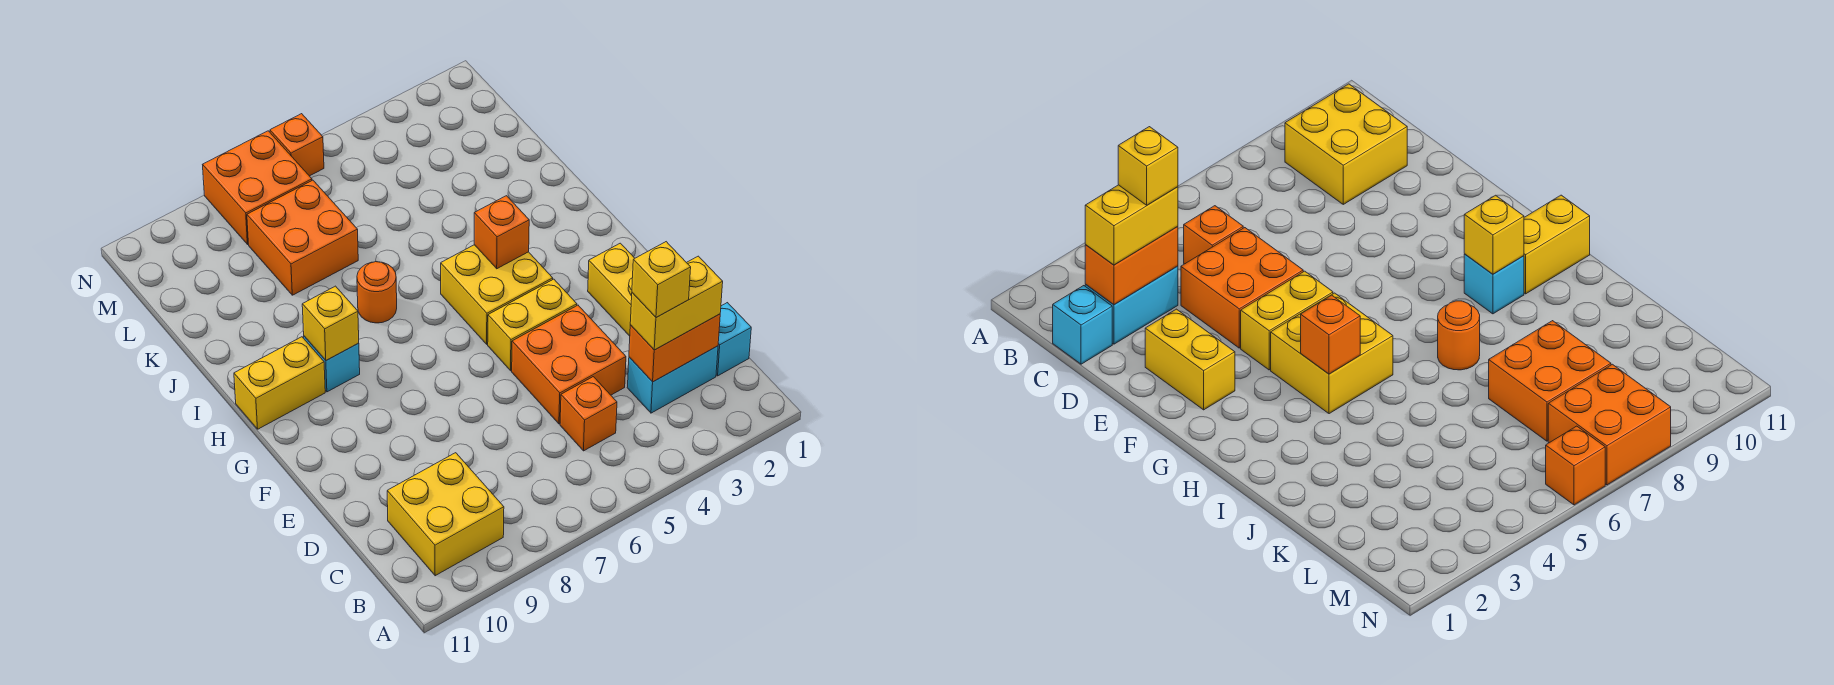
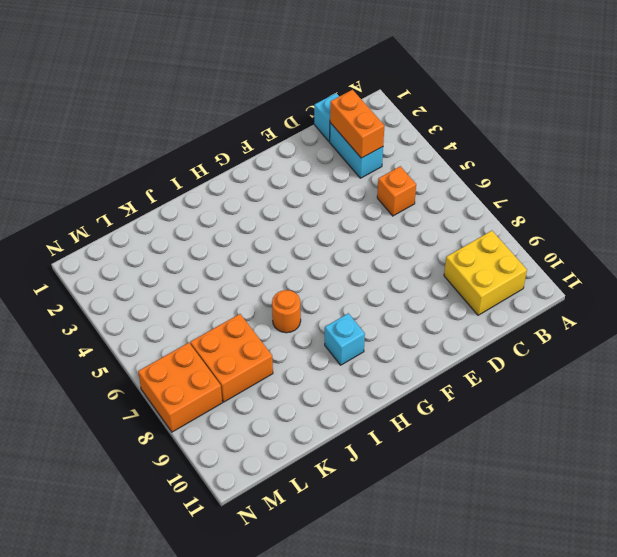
none -> orange brick D4:E5 level 1
none -> yellow brick E2:F2 level 1
none -> yellow brick F4:F5 level 1

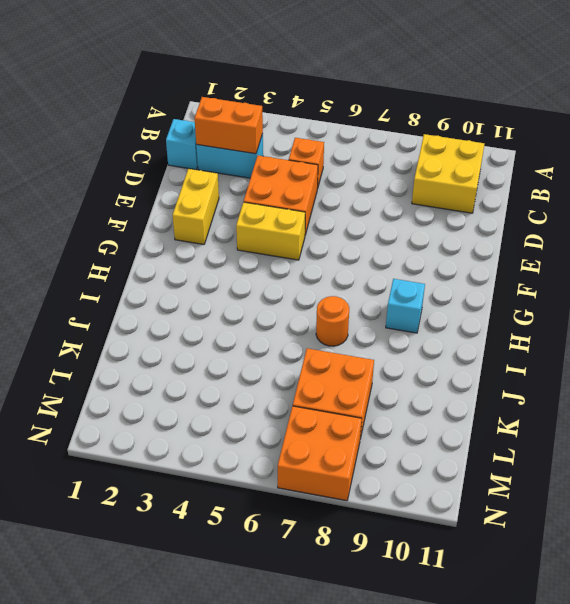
none -> yellow brick G4:H5 level 1
none -> yellow brick H10:H11 level 1
none -> orange brick N6 level 1

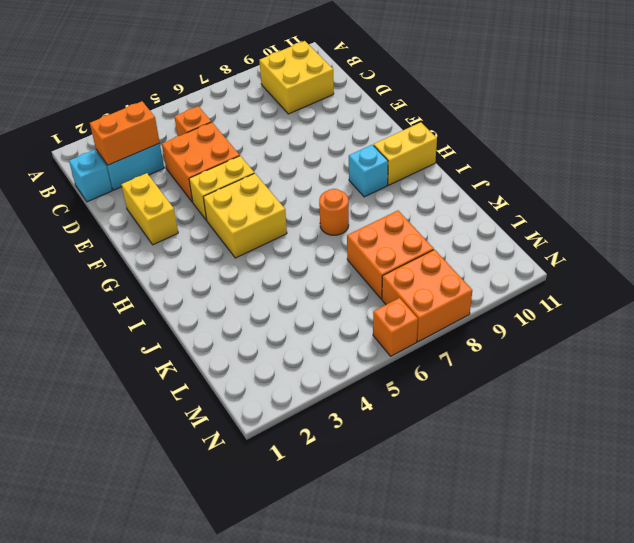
none -> orange brick H4 level 2
none -> yellow brick H9 level 2
none -> yellow brick C2:C3 level 3

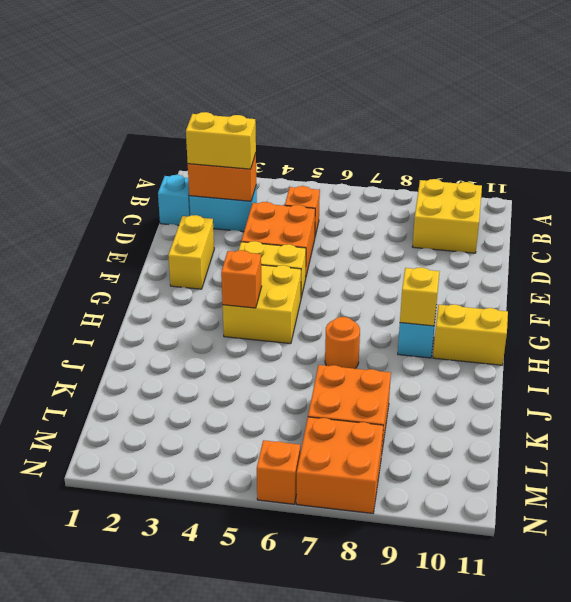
none -> yellow brick C3 level 4

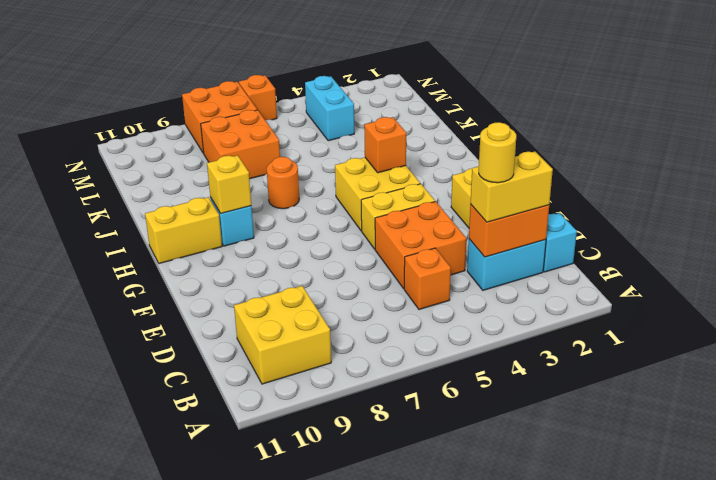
yellow round brick C3 level 4 -> yellow brick C3 level 4
cyan brick L4:M4 level 1 -> none

